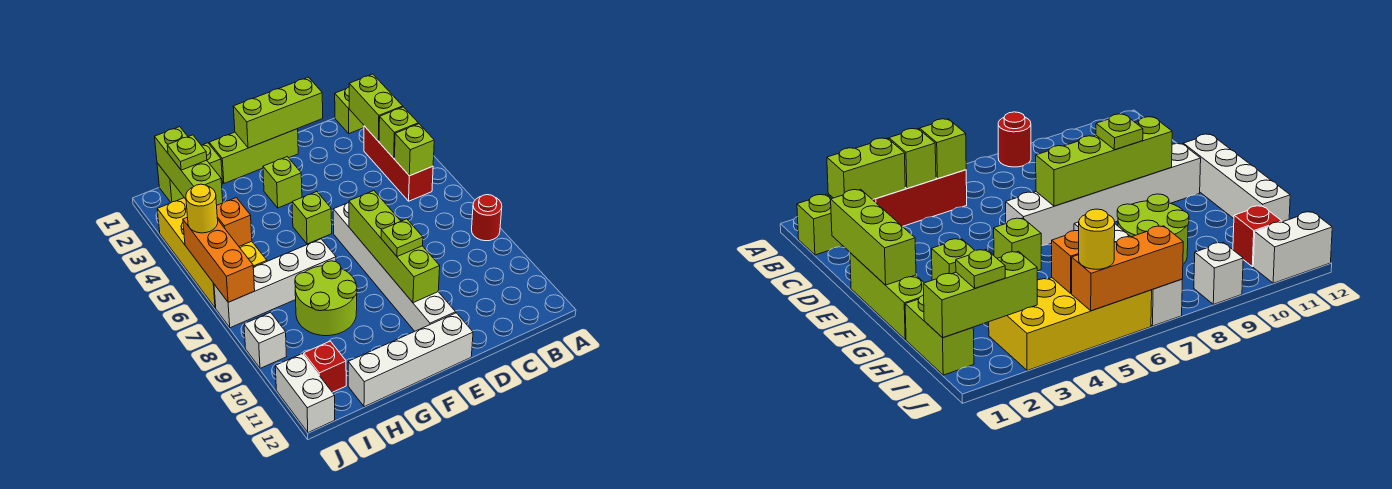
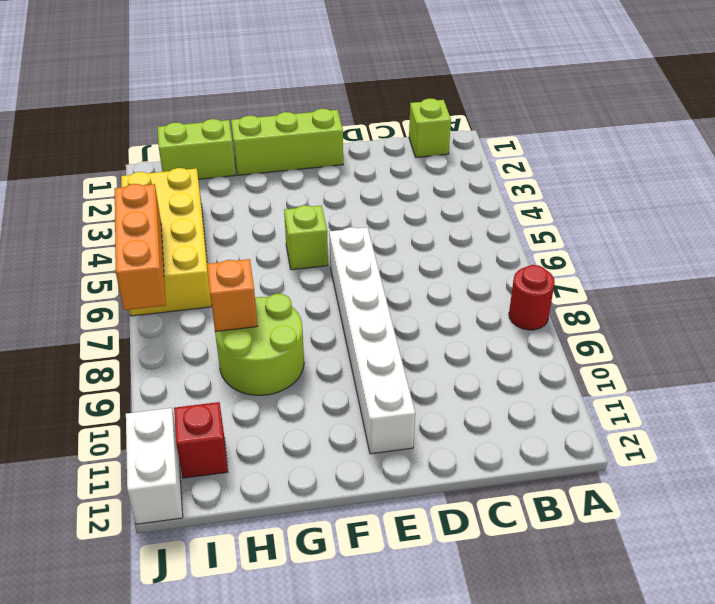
orange brick H8 level 2 -> orange brick I5 level 2
none -> red brick B3:B5 level 1
none -> white brick E12:H12 level 1
none -> lime brick F3 level 1

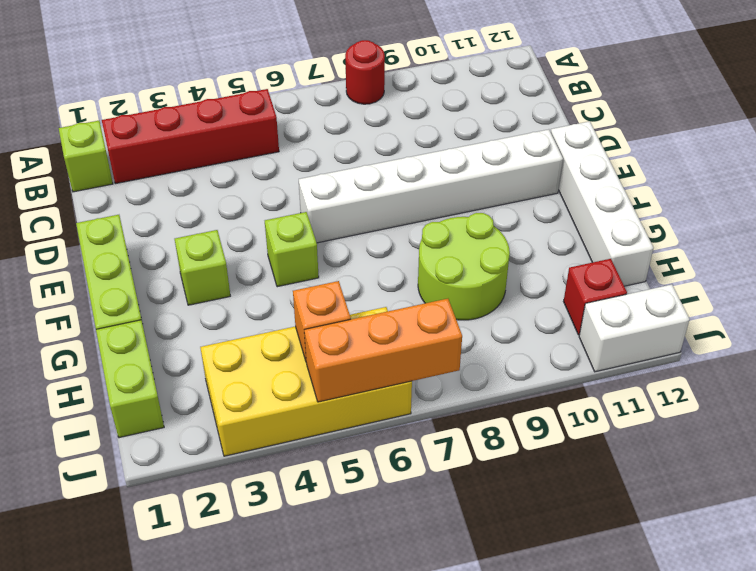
red brick B2:B5 level 1 -> red brick B3:B5 level 1
none -> white brick G7:J7 level 1
none -> white brick J9 level 1
none -> lime brick B2:B3 level 2

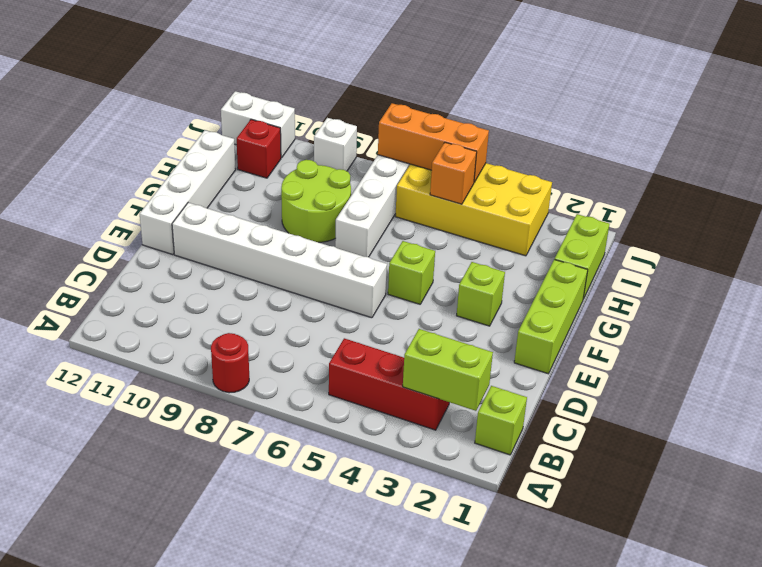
none -> lime brick B4 level 2
none -> lime brick B5 level 2
none -> lime brick D1:F1 level 2

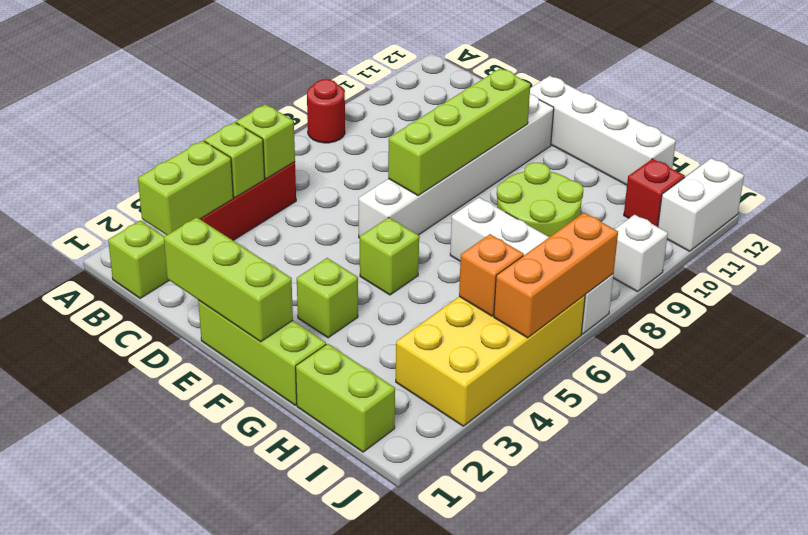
none -> lime brick I1:I3 level 2
none -> lime plate E9 level 3
none -> lime plate I2 level 3

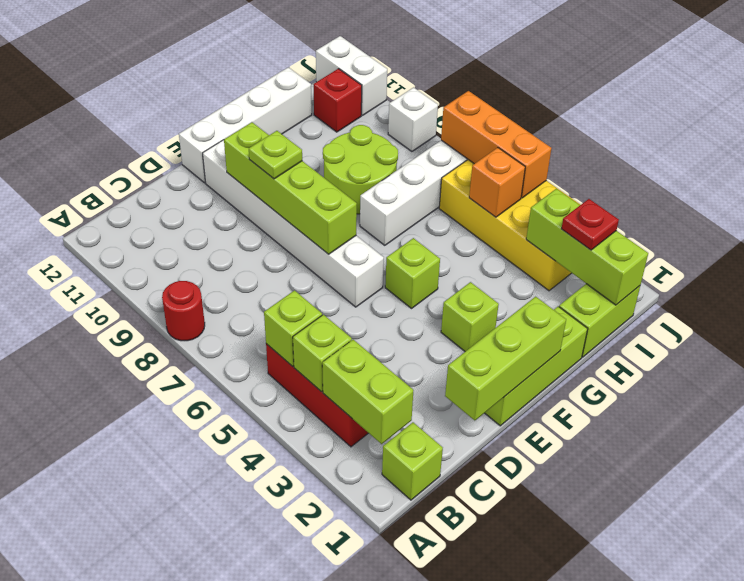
red plate I2 level 3 -> lime plate I2 level 3
none -> yellow round brick J5 level 3

